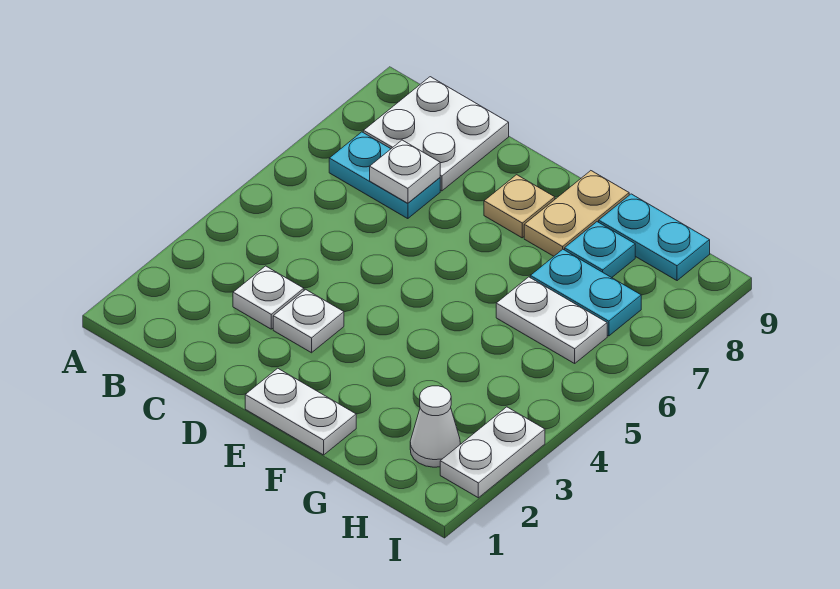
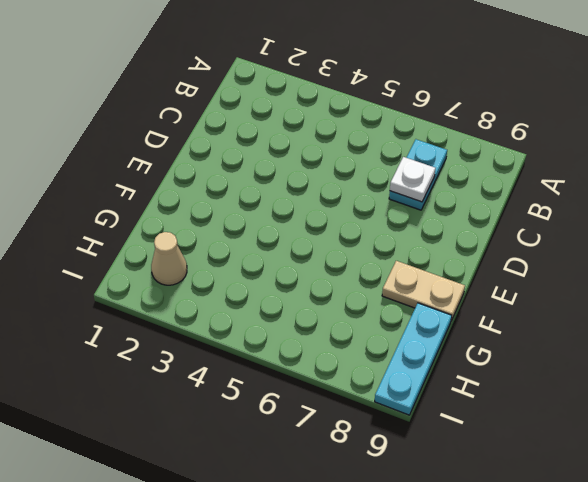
cyan plate G9:I9 level 1 -> cyan plate G9:H9 level 1
tan cone H2 level 1 -> white cone H2 level 1
none -> white plate B8:C9 level 1
none -> white plate C3 level 1
none -> white plate D3 level 1

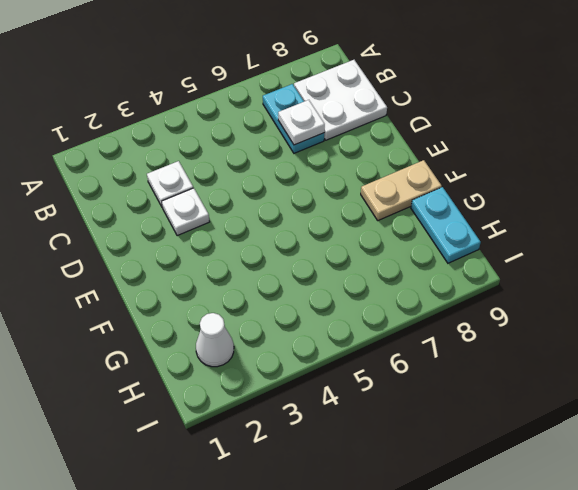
none -> white plate E1:F1 level 1
none -> tan plate E8 level 1
none -> white plate G6:H6 level 1

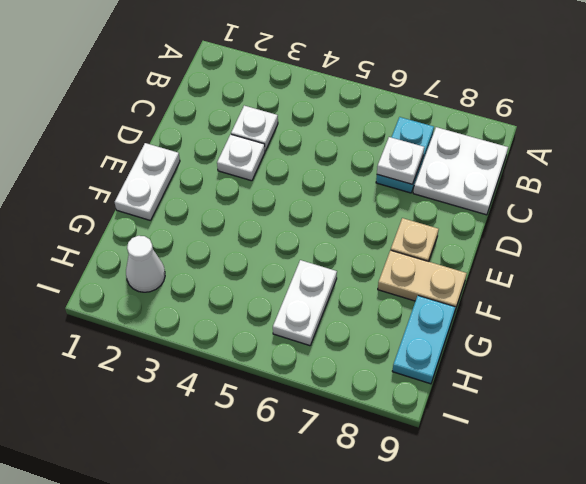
none -> cyan plate G7:H7 level 1
none -> cyan plate G8 level 1
none -> white plate I2:I3 level 1

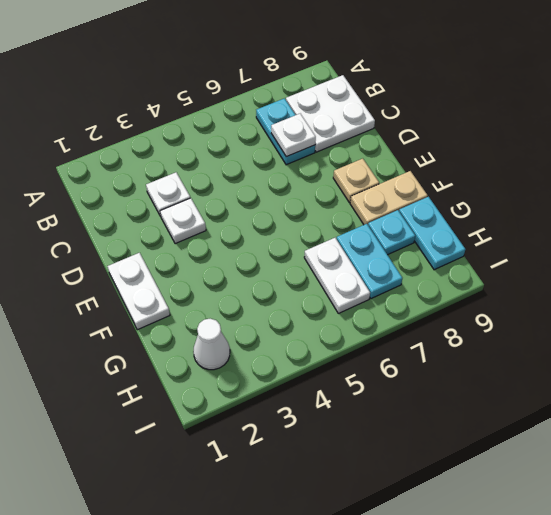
none -> white plate I2:I3 level 1

